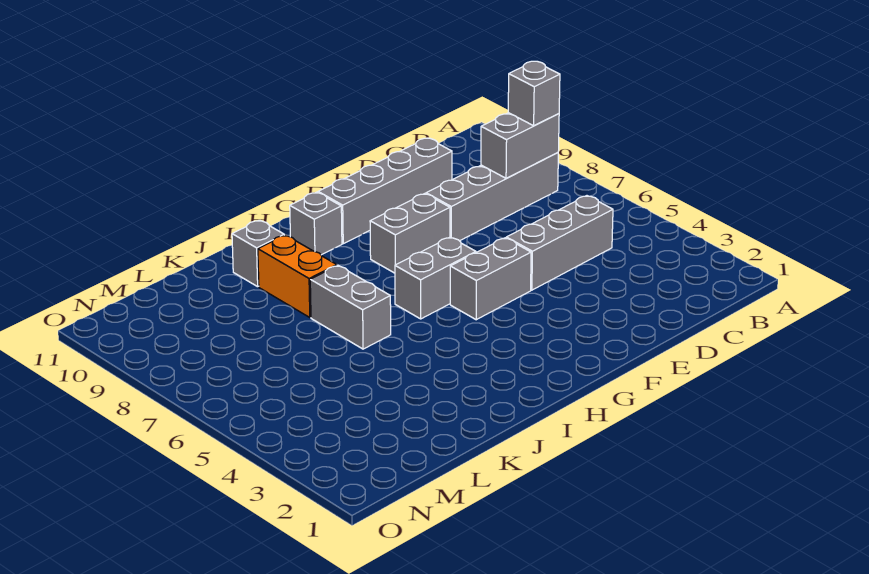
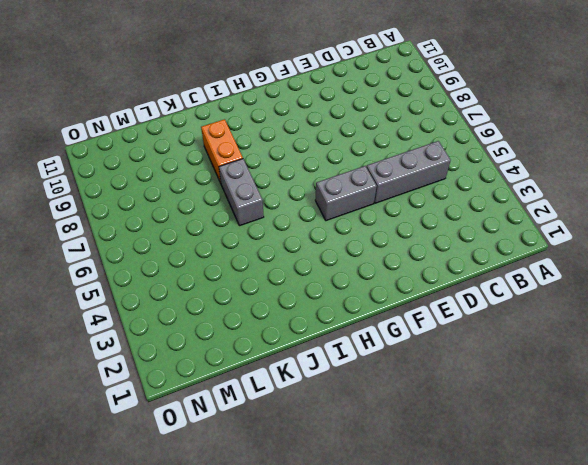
none -> grey brick B8:E8 level 1
none -> grey brick D10:G10 level 1
none -> grey brick F8:G8 level 1

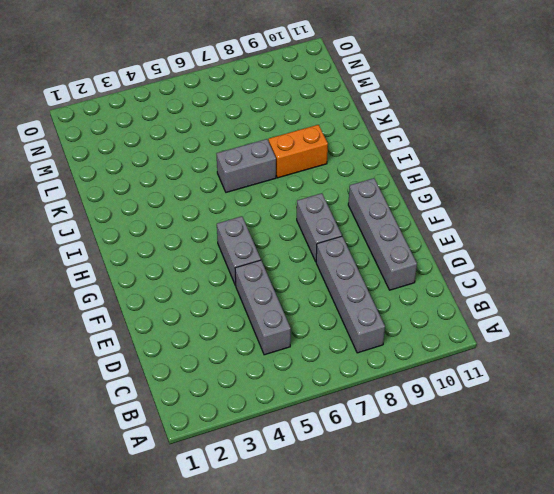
none -> grey brick G6:H6 level 1
none -> grey brick H10 level 1
none -> grey brick J10 level 1

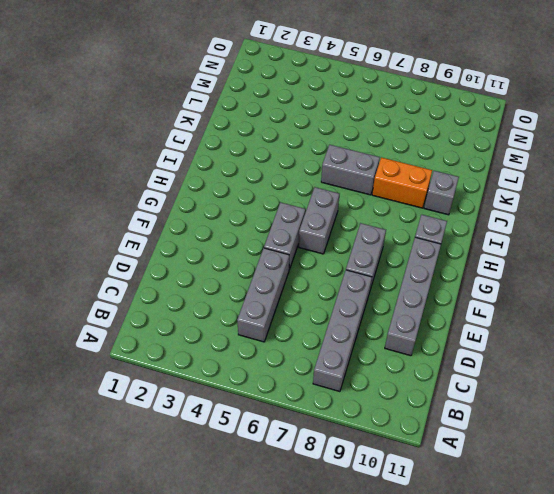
none -> grey brick B8:C8 level 2
none -> grey brick B8 level 3

